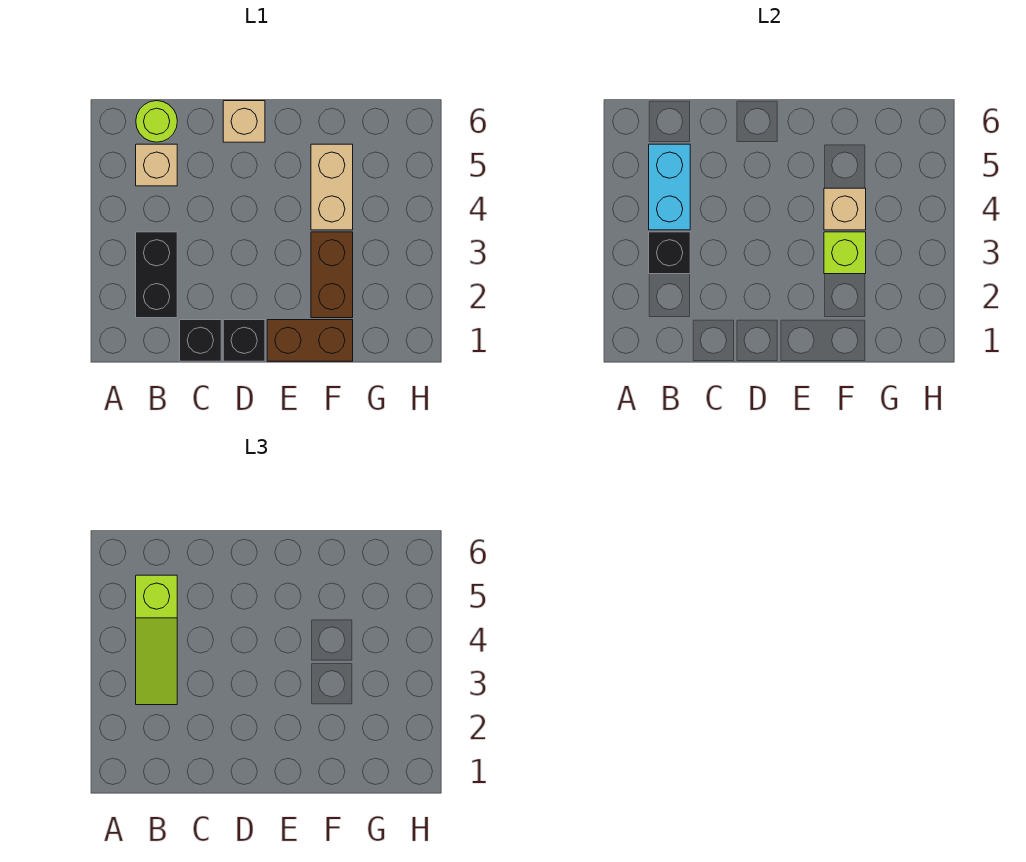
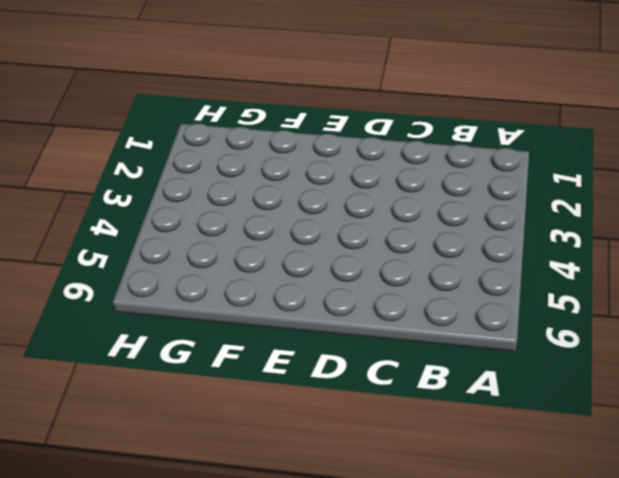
none -> black brick B2:B3 level 1
none -> tan brick B5 level 1
none -> lime round brick B6 level 1

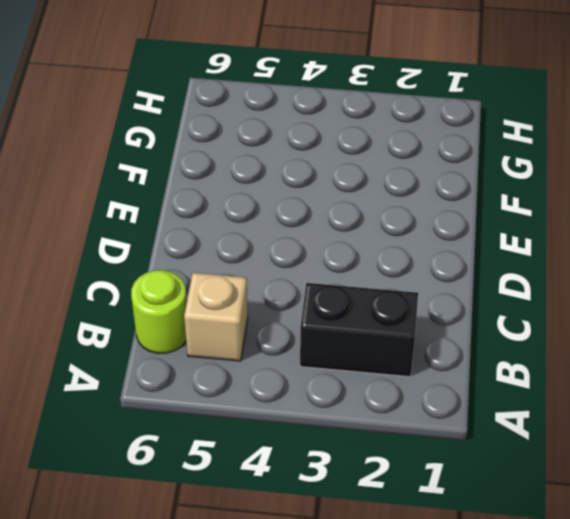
none -> black brick C1 level 1
none -> black brick D1 level 1
none -> tan brick D6 level 1

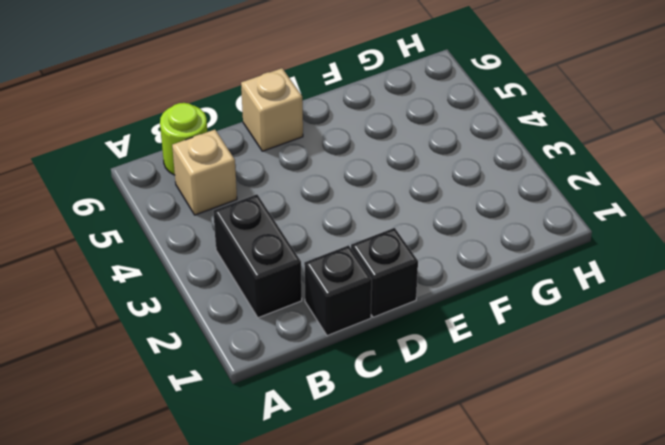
none -> brown brick E1:F1 level 1
none -> brown brick F2:F3 level 1
none -> tan brick F4:F5 level 1

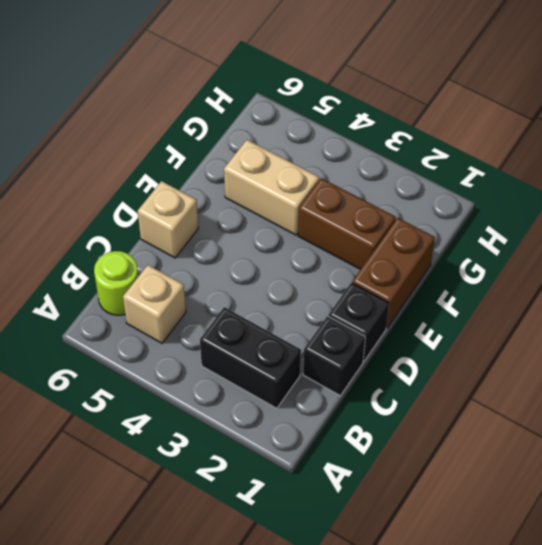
none -> black brick B3 level 2
none -> cyan brick B4:B5 level 2
none -> lime brick F3 level 2

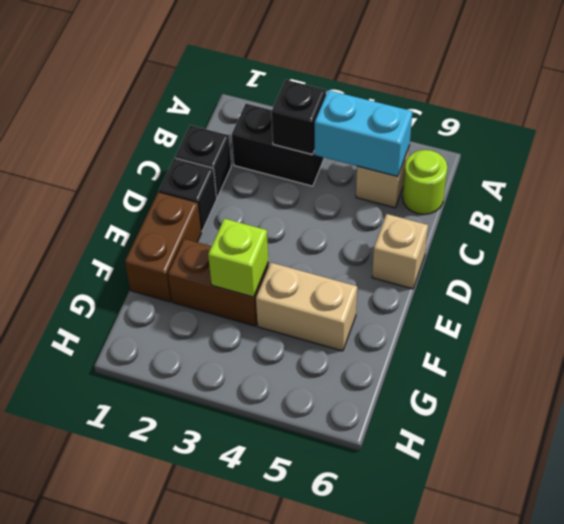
none -> tan brick F4 level 2
none -> lime slope B3:B5 level 3 top 5

